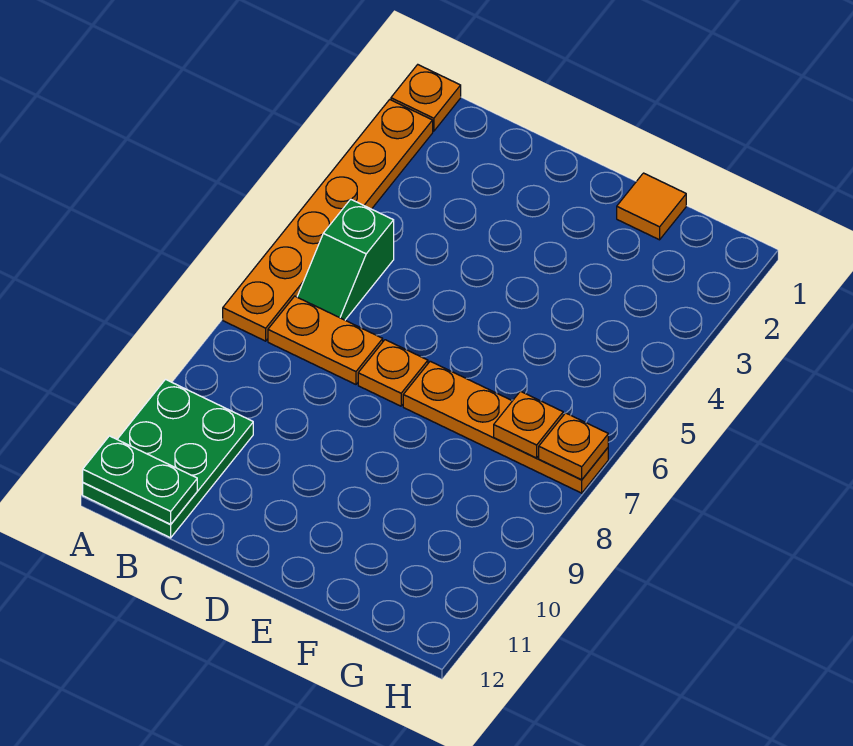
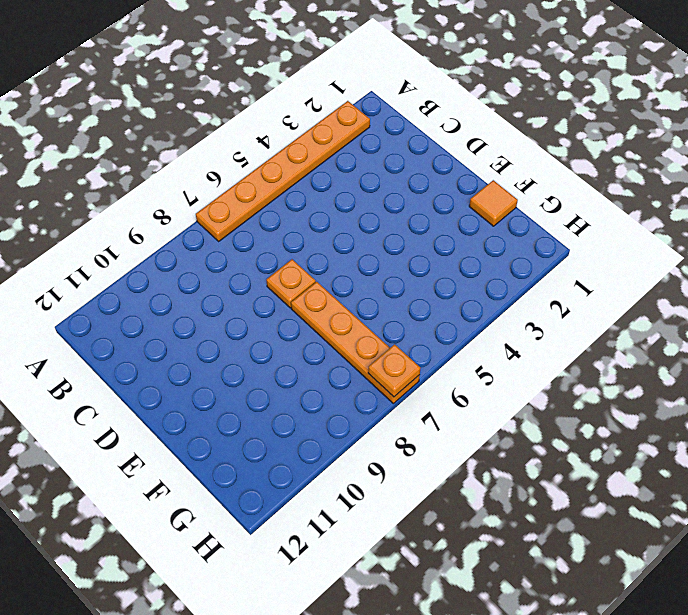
none -> orange plate A1 level 1
none -> green plate A10:B12 level 1

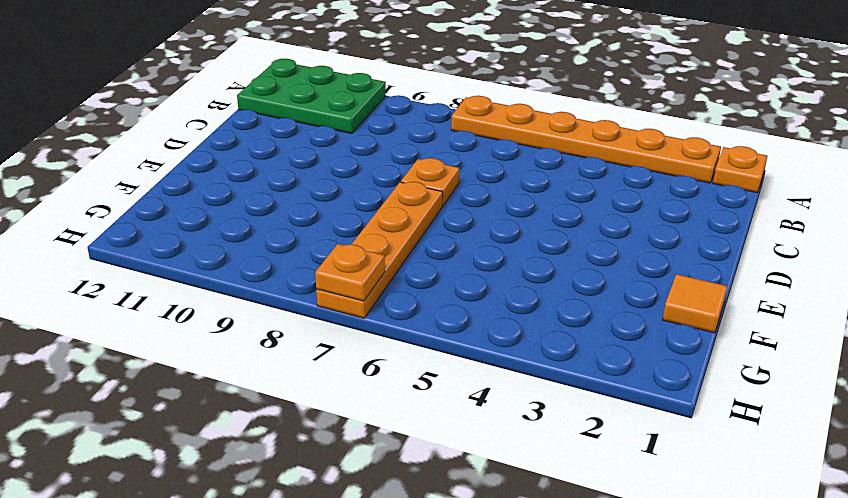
none -> green slope B5:B6 level 1 top 5
none -> orange plate B7:C7 level 1

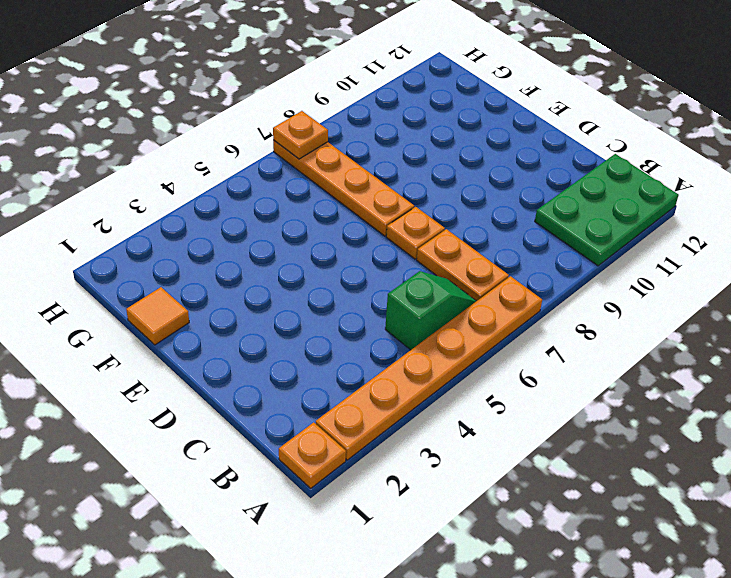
none -> green plate A12:B12 level 2
none -> orange plate G7 level 2

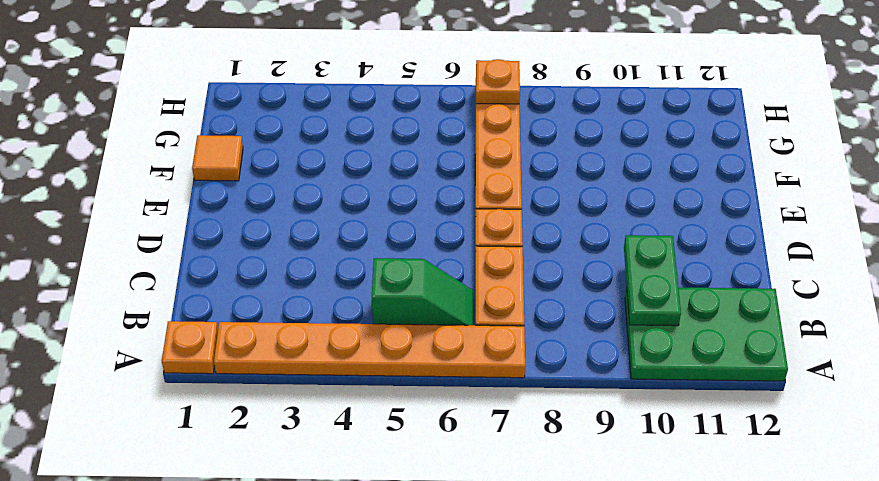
green plate B10:C10 level 2 -> green plate A12:B12 level 2
none -> orange plate G7 level 2

